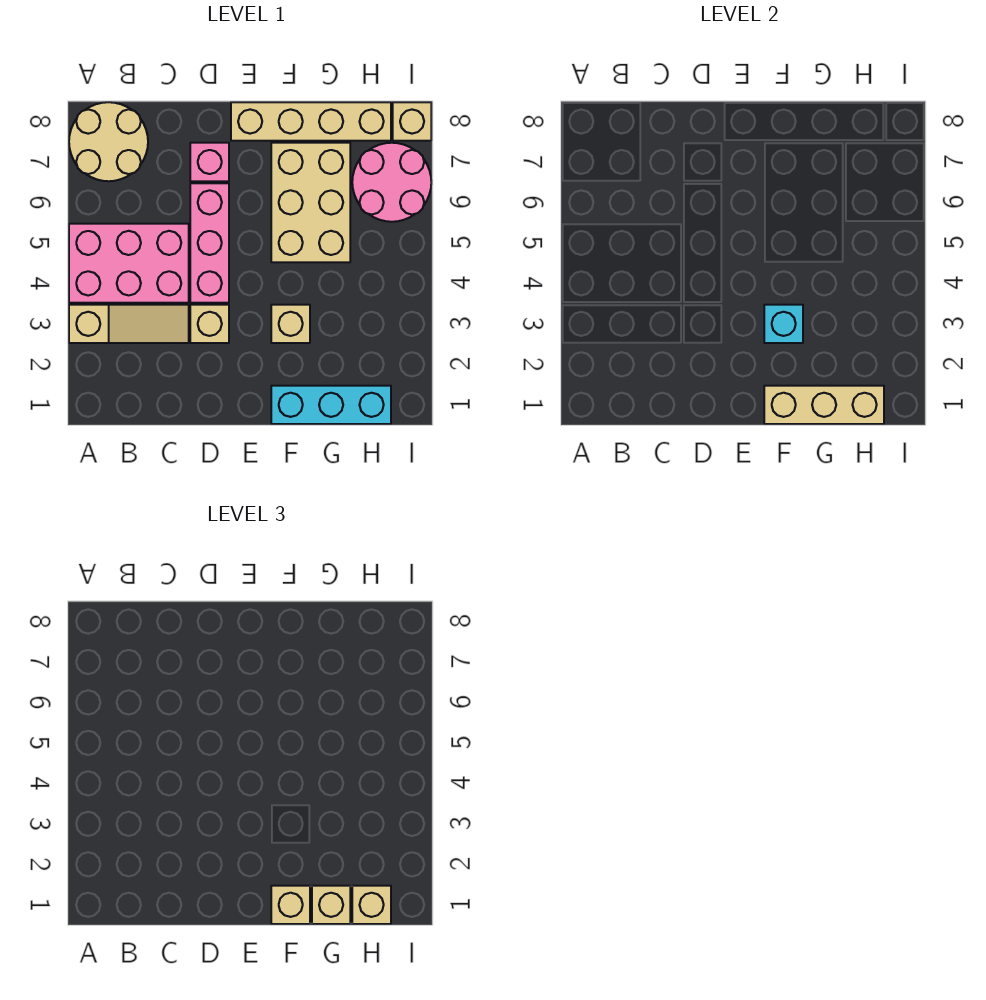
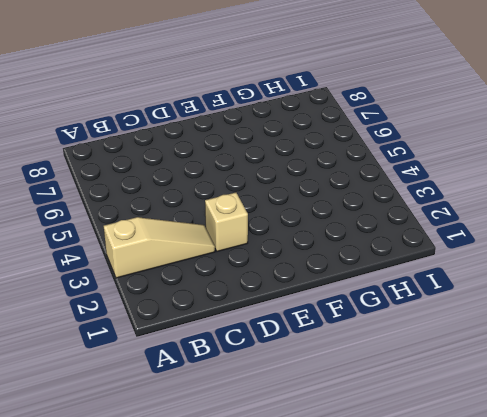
none -> pink brick A4:C5 level 1
none -> tan round brick A7:B8 level 1
none -> pink brick D4:D6 level 1

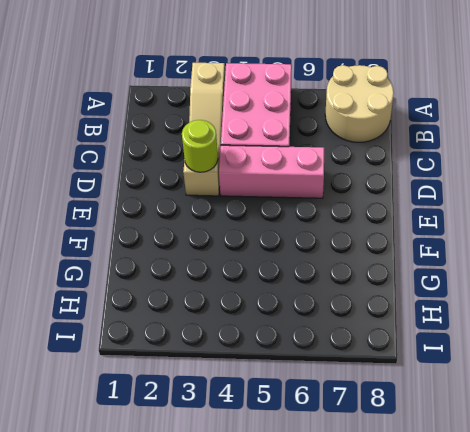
lime round brick D3 level 2 -> none
none -> pink brick D7 level 1
none -> tan brick E8:H8 level 1
none -> cyan brick F1:H1 level 1

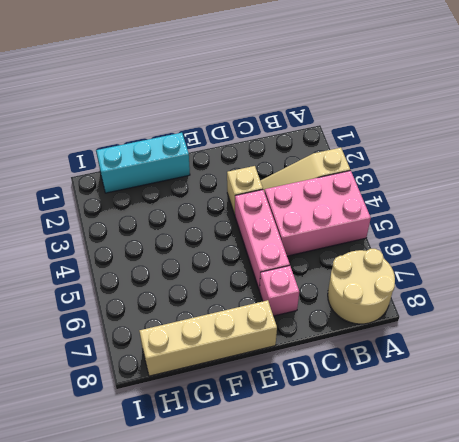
none -> tan brick F3 level 1
none -> tan brick F5:G7 level 1
none -> pink round brick H6:I7 level 1

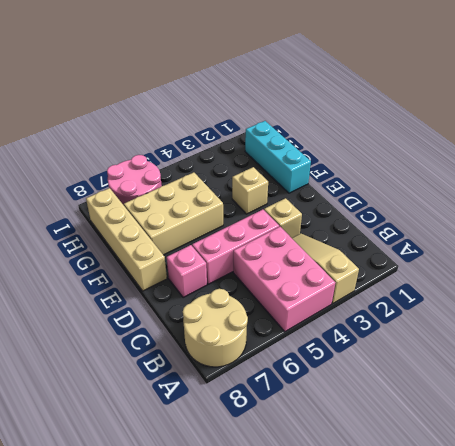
none -> tan brick I8 level 1
none -> tan brick F1:H1 level 2
none -> cyan brick F3 level 2

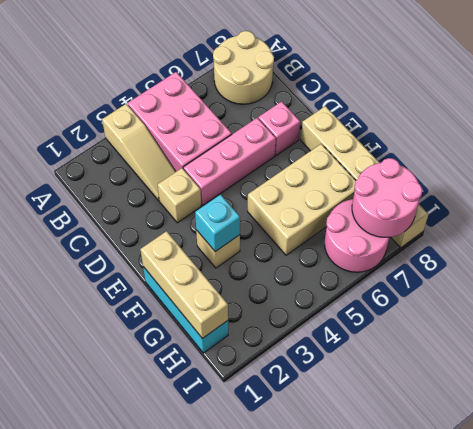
pink round brick H7:I8 level 2 -> none
none -> tan brick F1 level 3
none -> tan brick G1 level 3
none -> tan brick H1 level 3

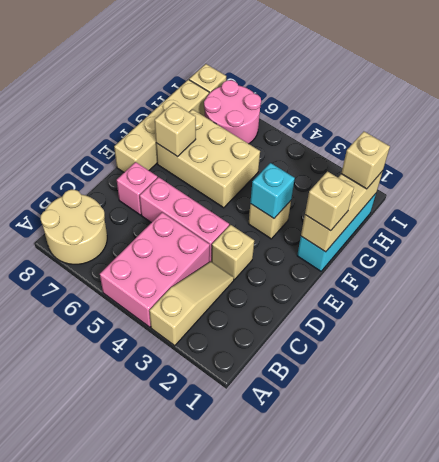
tan brick F7 level 2 -> tan brick G1 level 3

